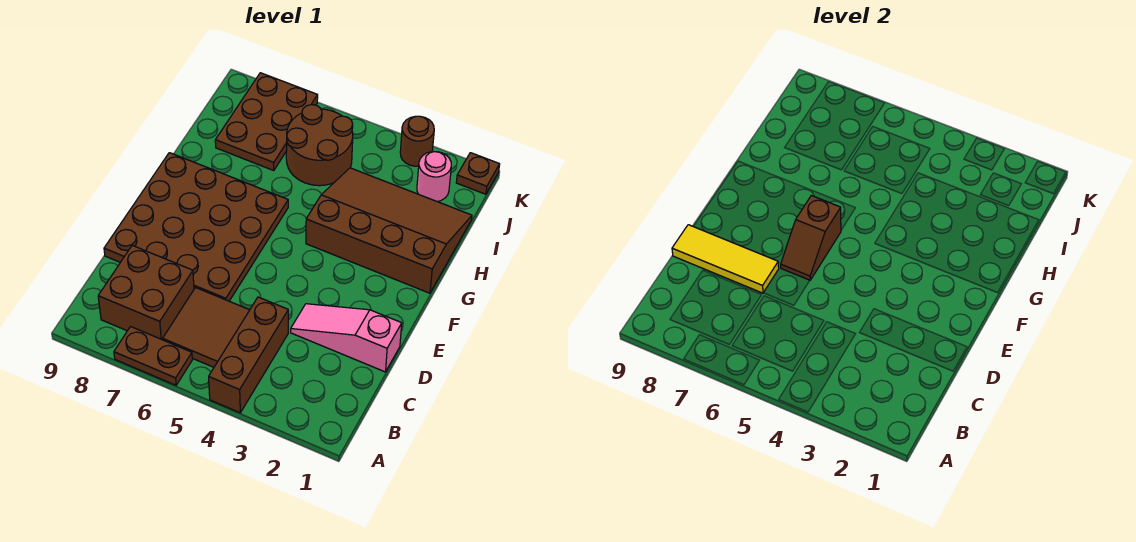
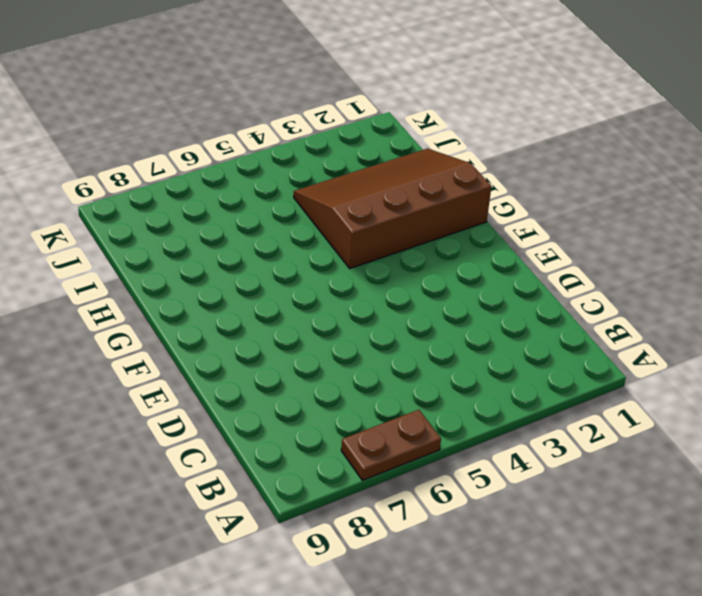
none -> brown brick A4:C4 level 1
none -> brown tile B5:C6 level 1
none -> brown brick B7:C8 level 1

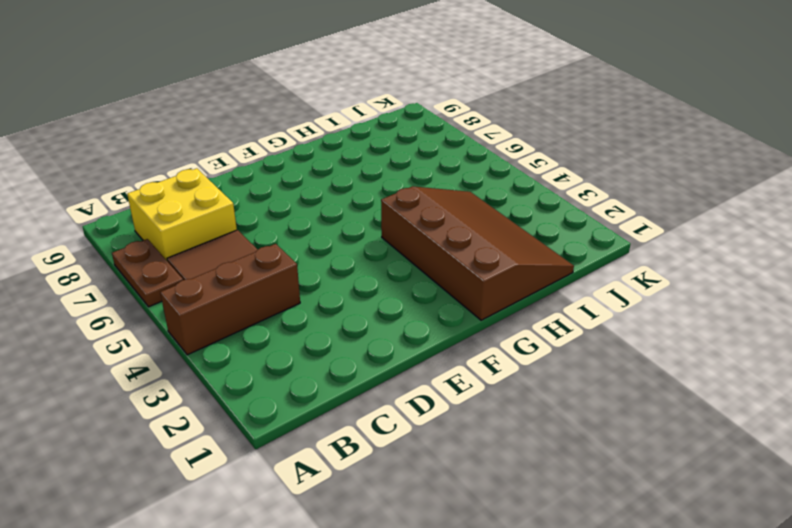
yellow brick B7:C8 level 1 -> brown brick B7:C8 level 1
none -> pink slope D1:D3 level 1 top 1
none -> brown plate D6:G9 level 1
none -> brown round brick I5:J6 level 1

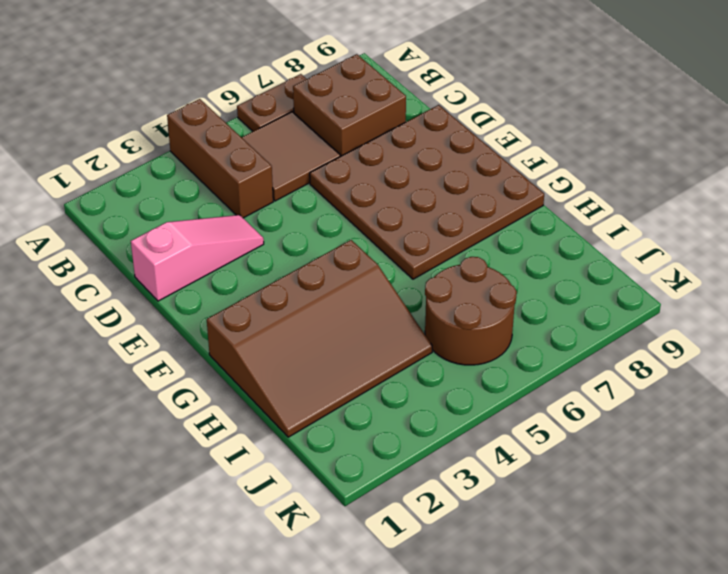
none -> brown plate I7:K8 level 1
none -> pink round brick J2 level 1
none -> brown plate K1 level 1

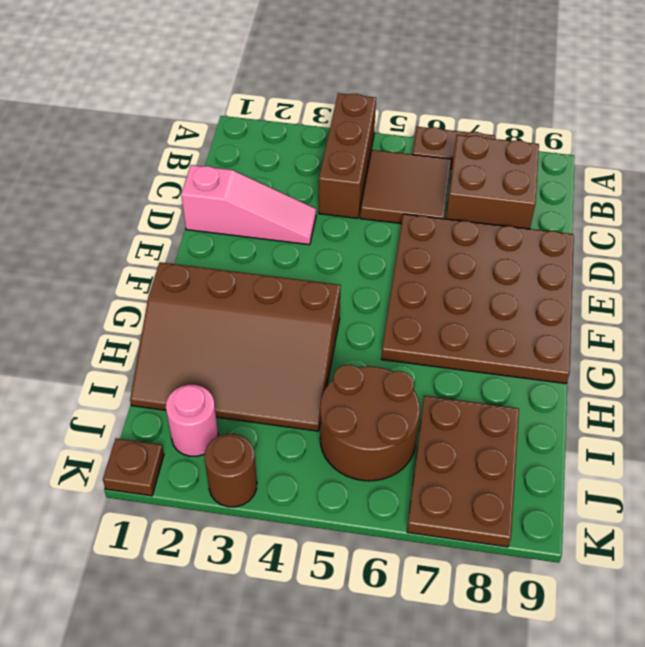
none -> yellow tile D7:D9 level 2
none -> brown slope E6:F6 level 2 top F

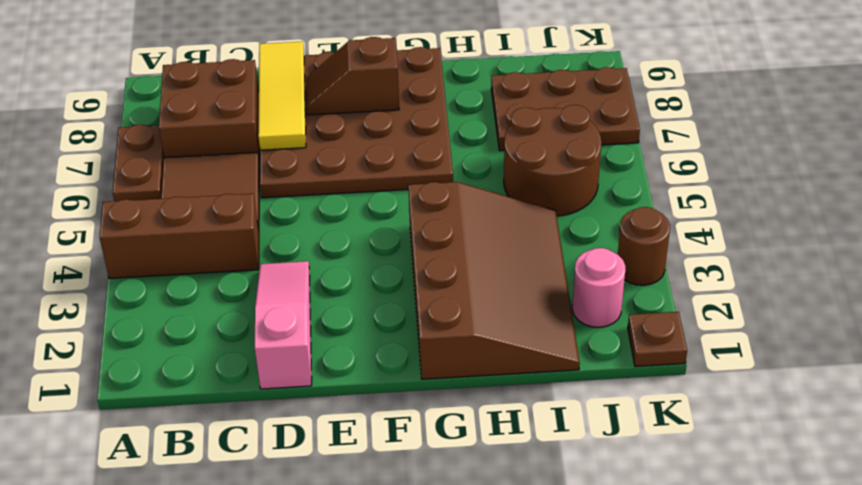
brown slope E8:F8 level 2 top F -> brown slope E6:F6 level 2 top F

